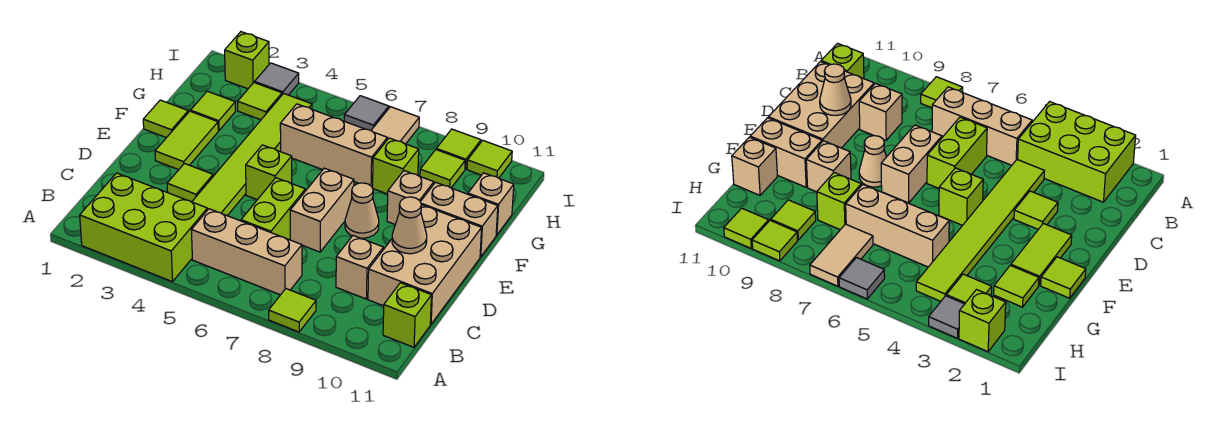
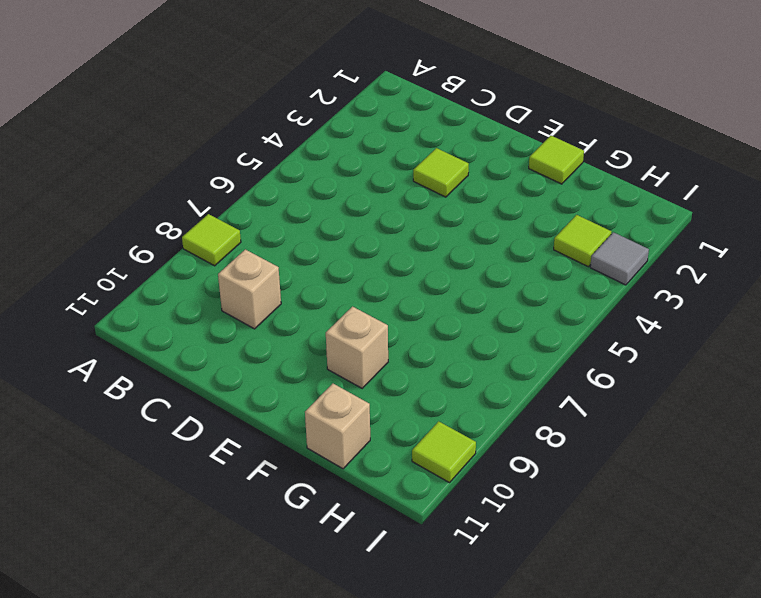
none -> lime brick A2:B4 level 1
none -> tan brick B5:B7 level 1
none -> lime brick B11 level 1

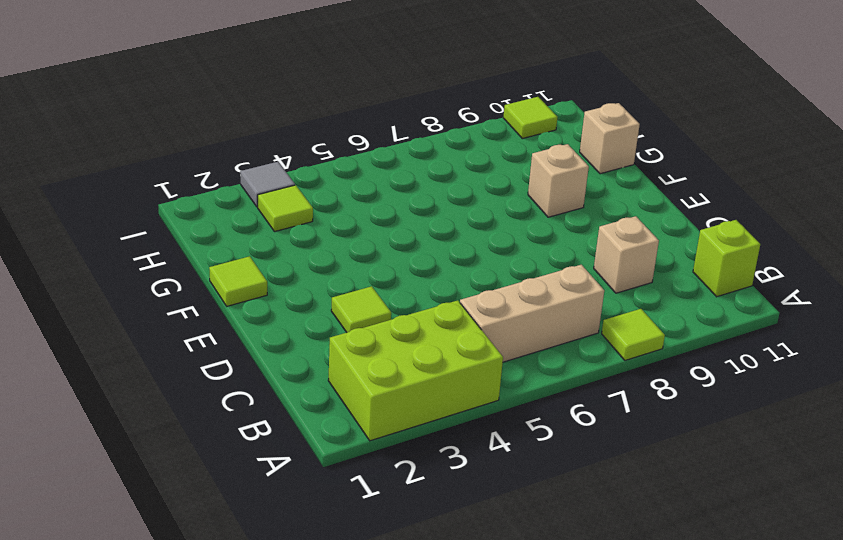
none -> lime tile C4:H4 level 1
none -> lime brick C6:D6 level 1
none -> tan brick C10:E11 level 1

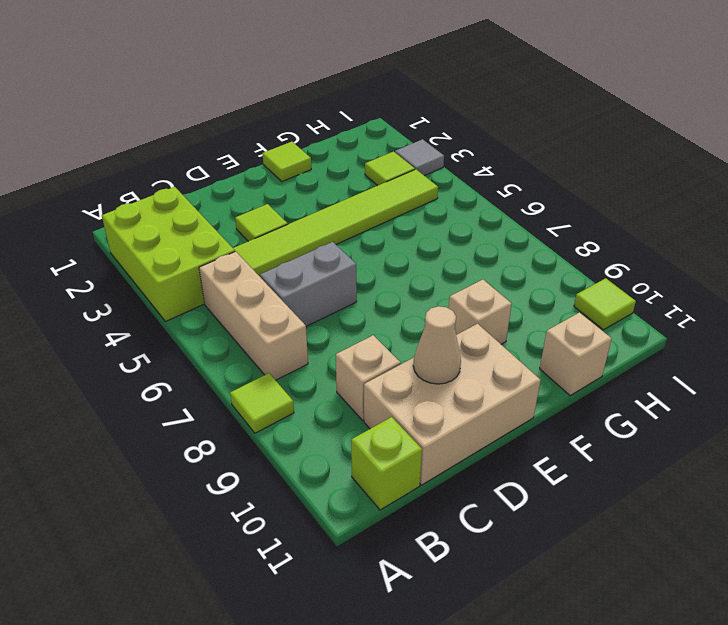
grey brick C6:D6 level 1 -> lime brick C6:D6 level 1
none -> tan brick D7:E7 level 1
none -> lime tile E2:F2 level 1
none -> lime brick E5 level 1

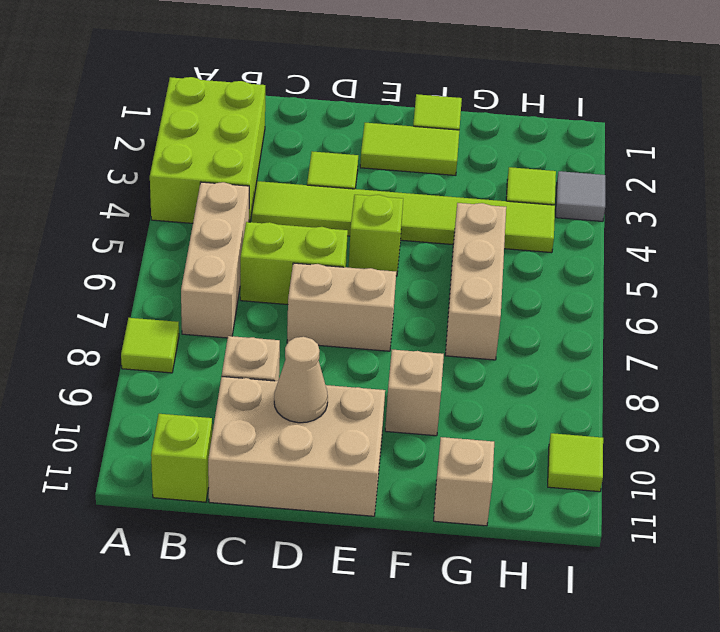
none -> tan cone E8 level 1
none -> tan brick F10:F11 level 1
none -> lime tile G2 level 1

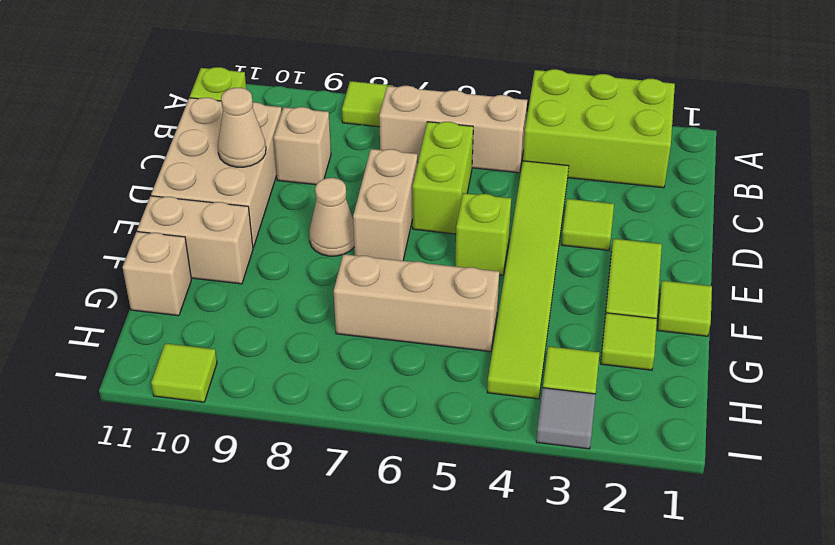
none -> tan brick F9 level 1
none -> lime brick G8 level 1
none -> tan tile H7:I7 level 1

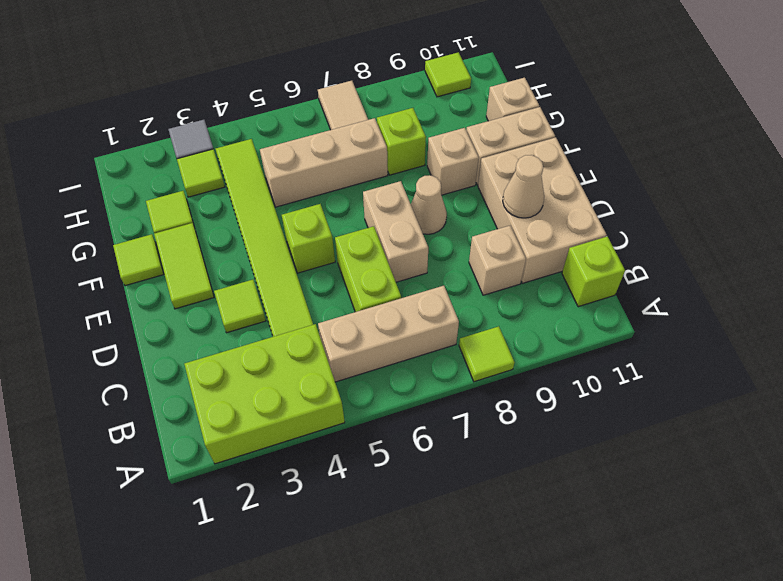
none -> lime tile H9 level 1
none -> lime brick I2 level 1
none -> grey tile I6 level 1

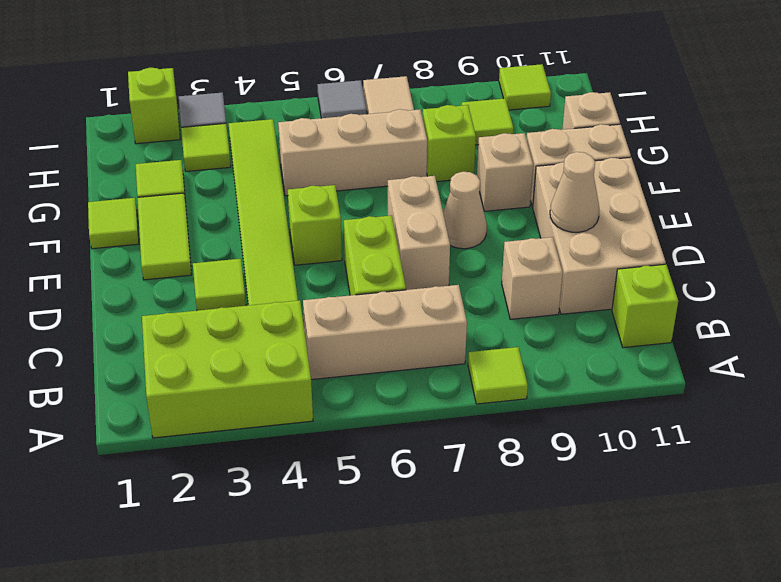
none -> lime tile I9 level 1

